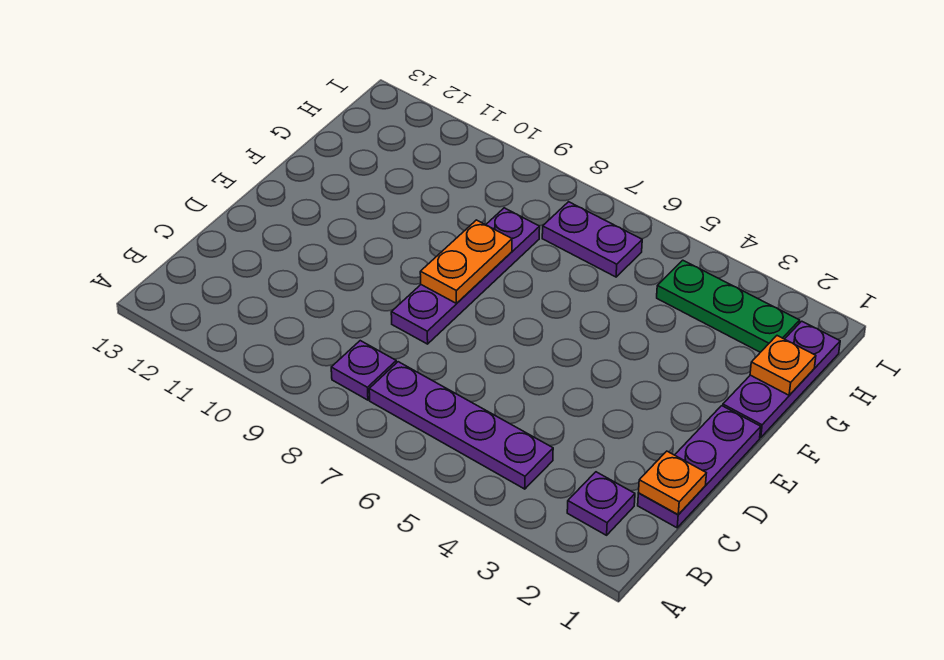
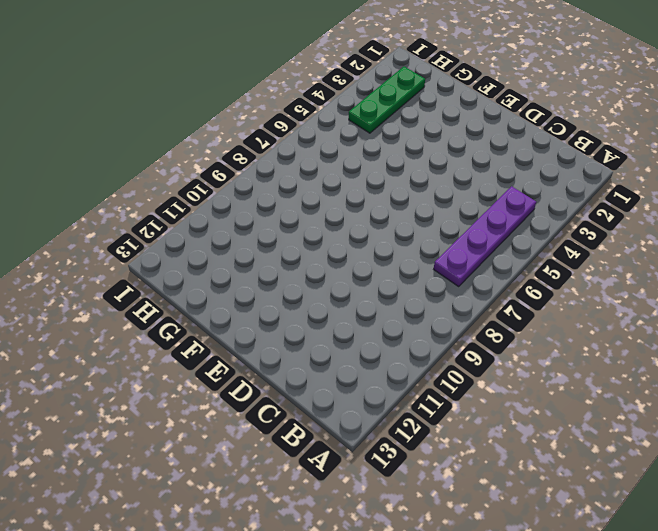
none -> purple plate B2 level 1
none -> purple plate B8 level 1

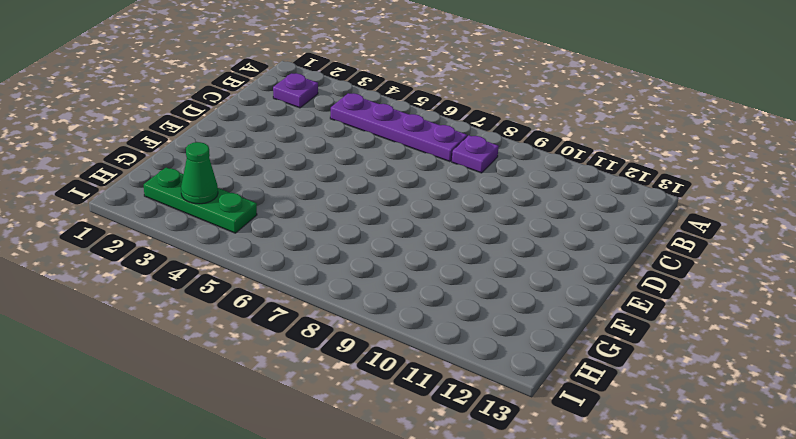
green cone H3 level 2 -> none
none -> purple plate C1:E1 level 1
none -> purple plate D8:G8 level 1

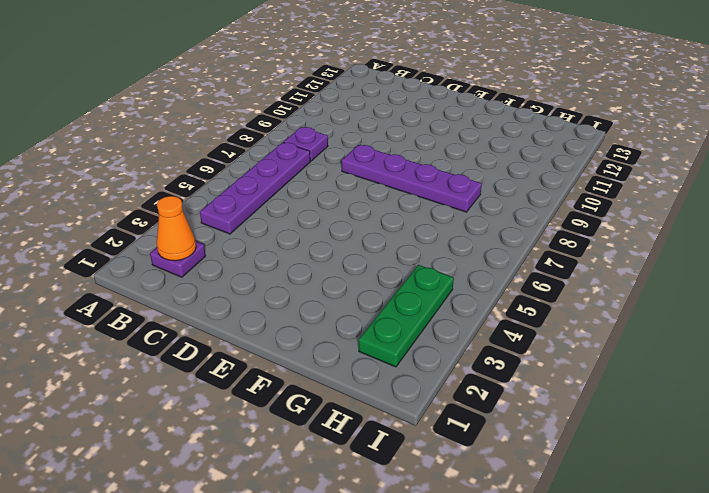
orange cone B2 level 2 -> none
none -> purple plate C1:E1 level 1
none -> purple plate F1:H1 level 1

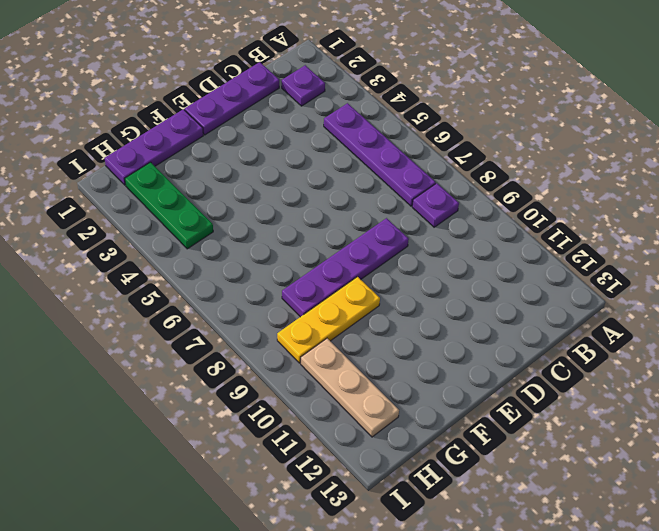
yellow plate F9:H9 level 1 -> none
tan plate H10:H12 level 1 -> none
none -> purple plate H6:H7 level 1
none -> orange plate C1 level 2

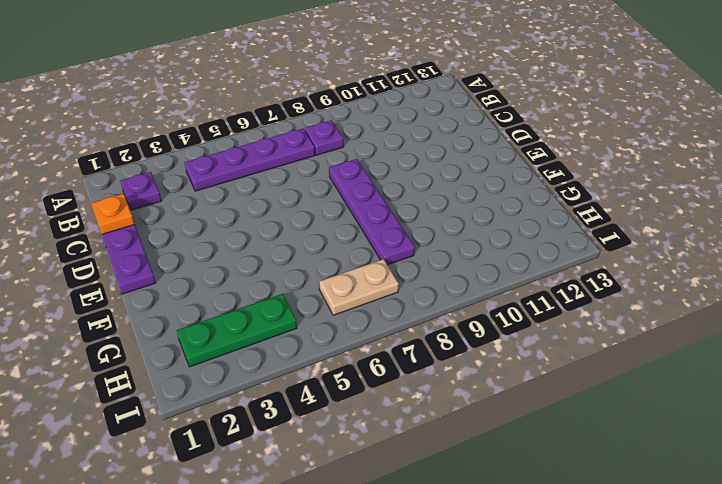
tan plate H6:H7 level 1 -> purple plate H6:H7 level 1
none -> purple plate F1:H1 level 1
none -> orange plate E8:F8 level 2

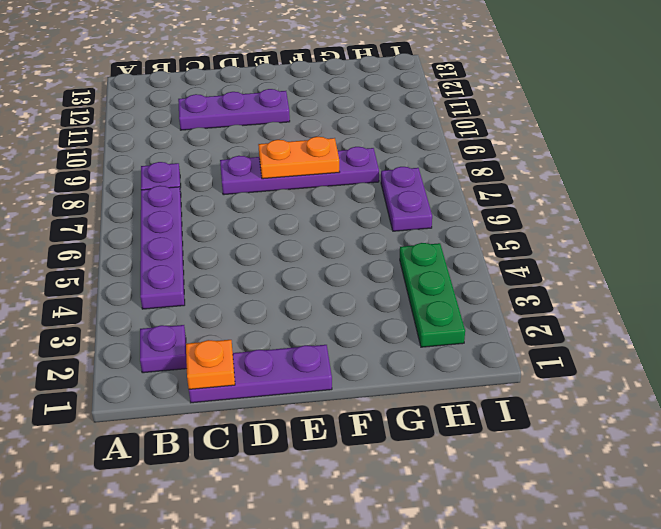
purple plate C11:E11 level 1 -> purple plate F1:H1 level 1
none -> orange plate G1 level 2

